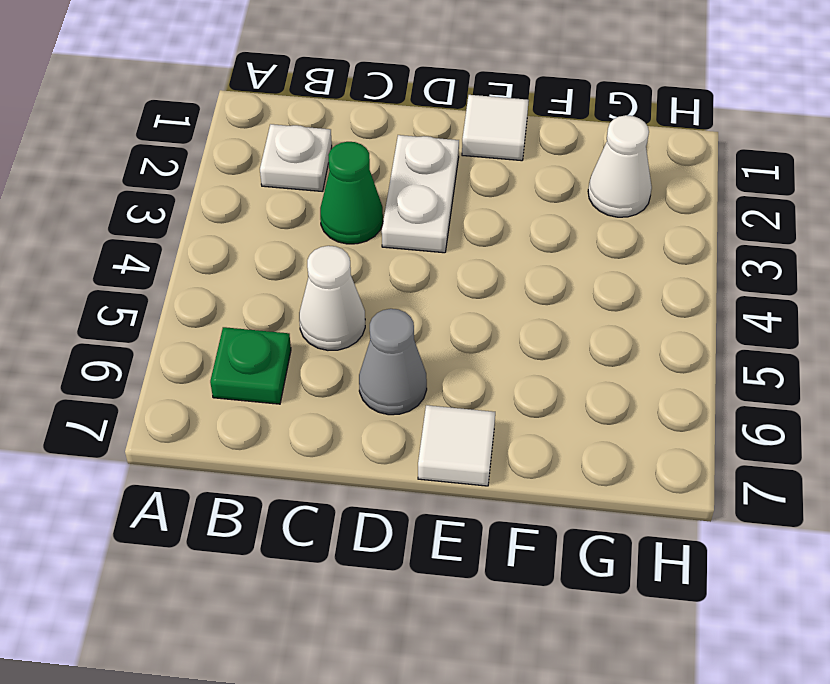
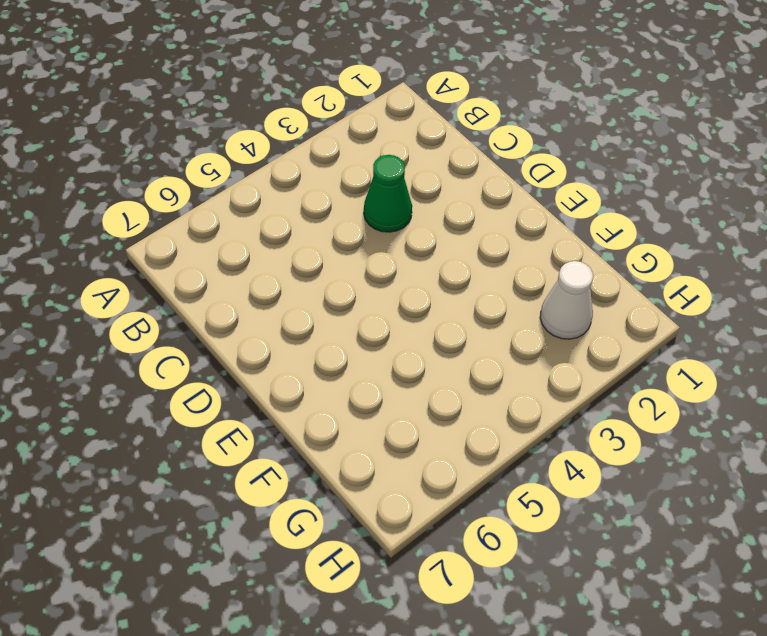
none -> white plate B2 level 1
none -> green plate B6 level 1

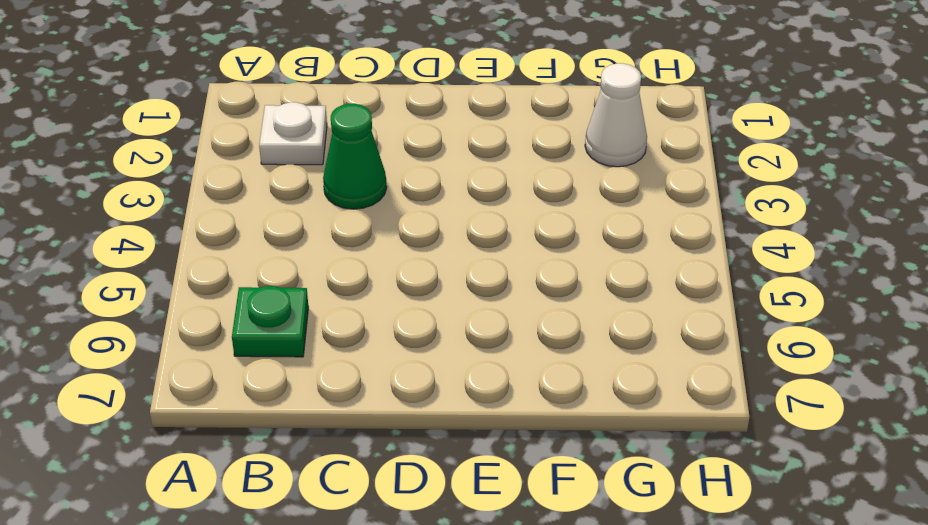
none -> white cone C5 level 1
none -> white plate D2:D3 level 1

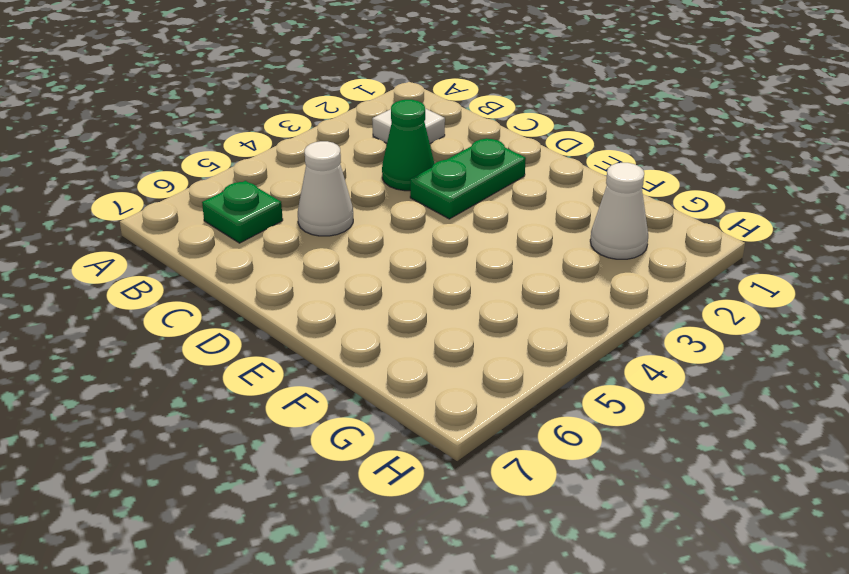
green plate D2:D3 level 1 -> white plate D2:D3 level 1
none -> grey cone D6 level 1
none -> white tile E1 level 1

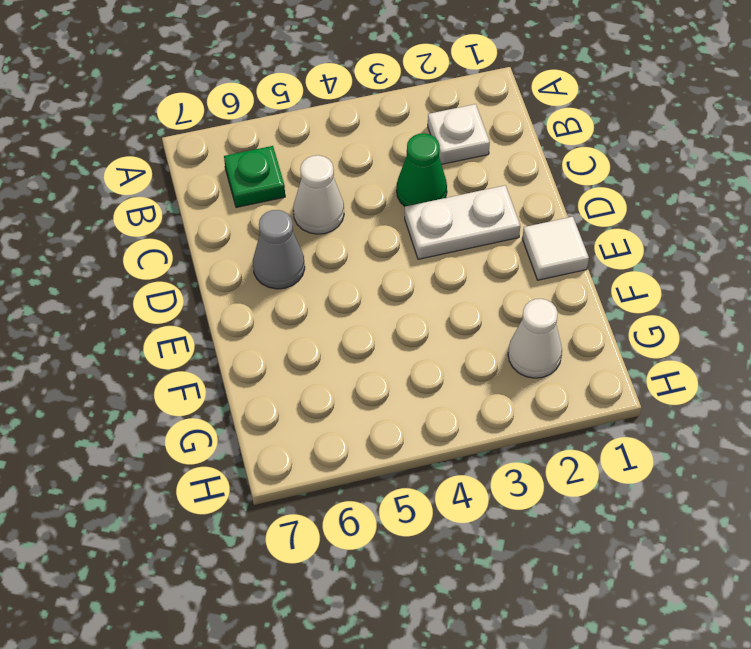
none -> white tile E7 level 1

